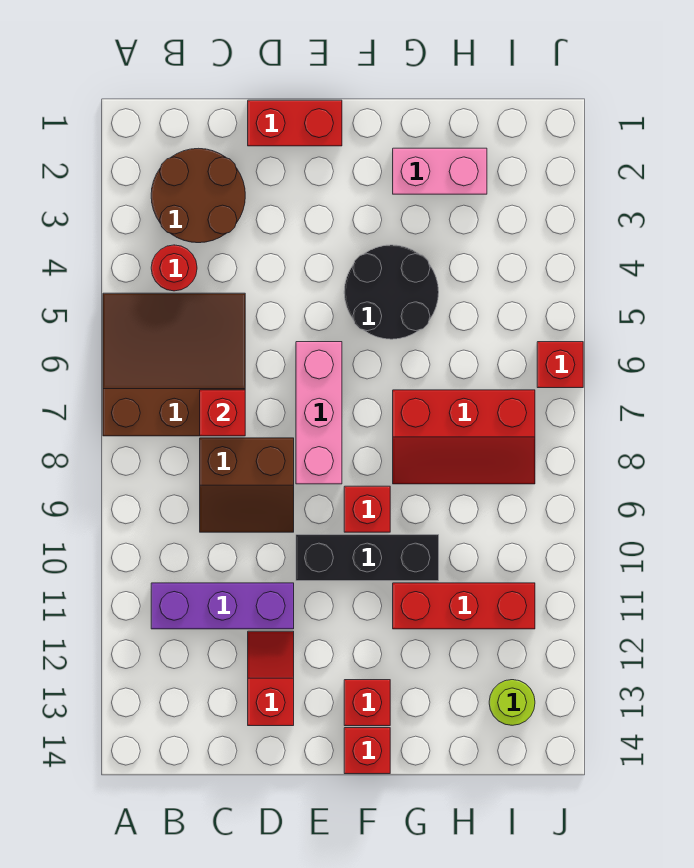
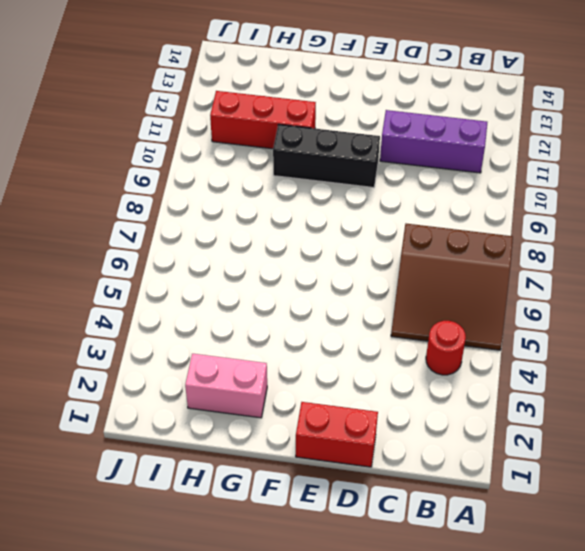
none -> brown round brick B2:C3 level 1
none -> brown slope C8:D9 level 1 top 8
none -> red slope D12:D13 level 1 top 13

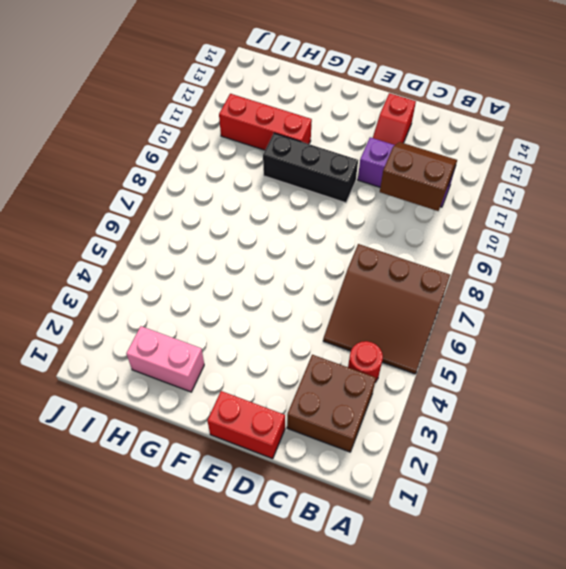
brown brick B2:C3 level 1 -> brown round brick B2:C3 level 1
brown slope B10:C11 level 2 top 10 -> brown slope C8:D9 level 1 top 8
none -> pink brick E6:E8 level 1
none -> black round brick F4:G5 level 1
none -> red brick F9 level 1

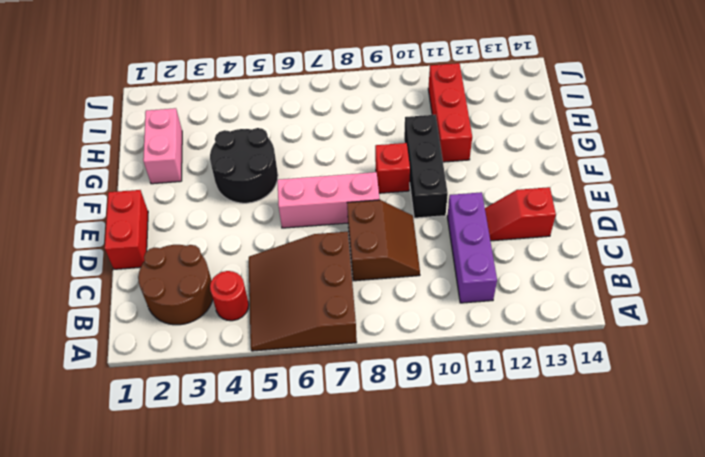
none -> red brick F13 level 1
none -> red brick F14 level 1
none -> red slope G7:I8 level 1 top 7

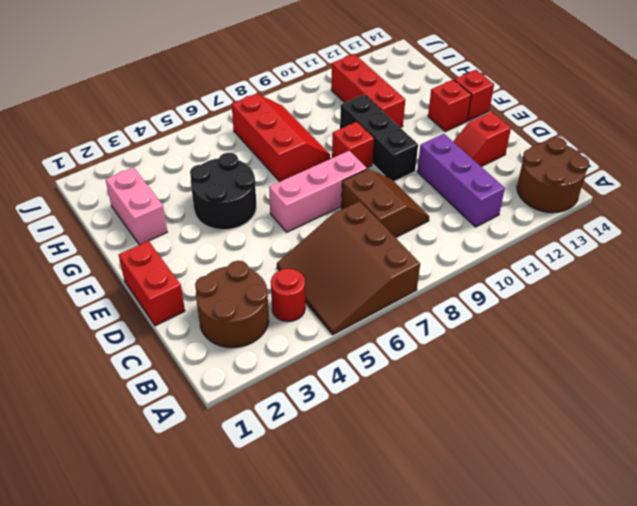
brown round brick A13:B14 level 1 -> none
none -> lime round brick I13 level 1
none -> red brick J6 level 1
none -> red brick C7 level 2

